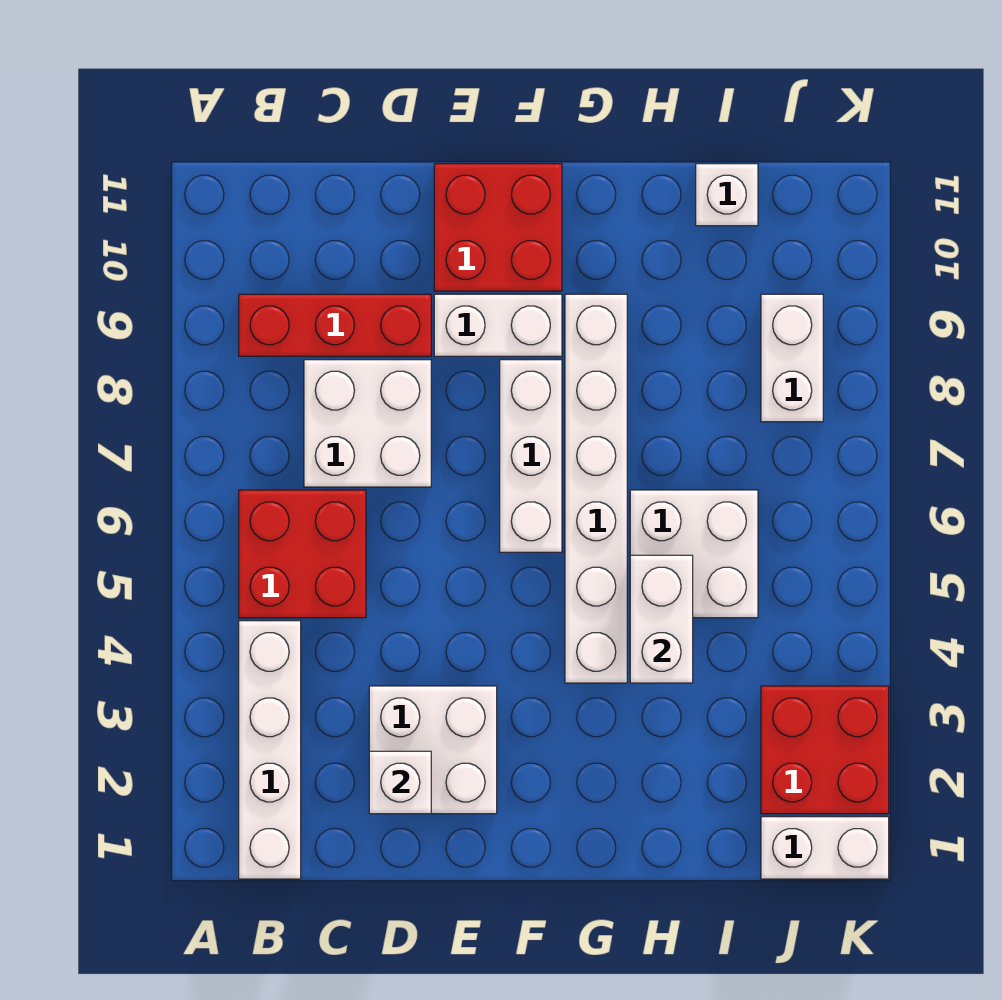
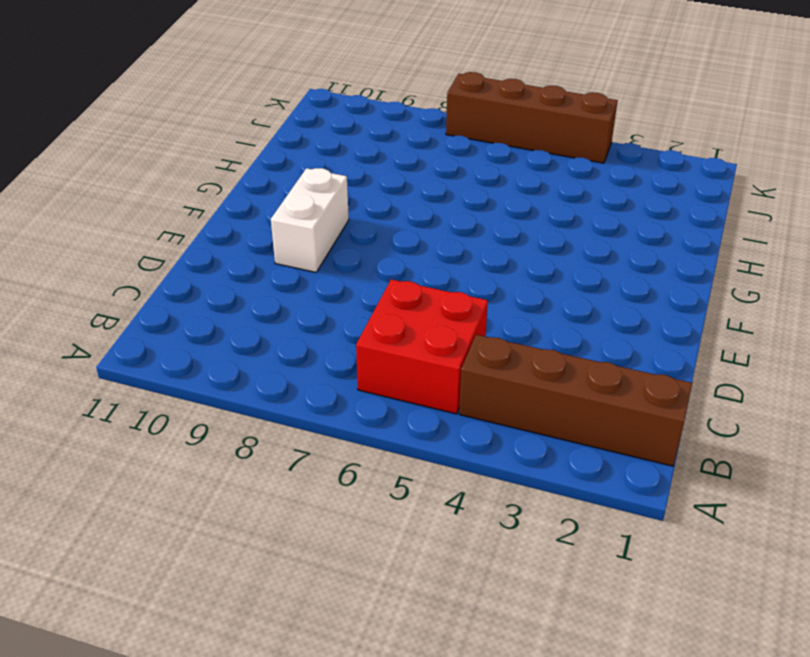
brown brick B1:B4 level 1 -> white brick B1:B4 level 1
brown brick K4:K7 level 1 -> none
none -> red brick B9:D9 level 1
none -> white brick C7:D8 level 1
none -> white brick D2:E3 level 1

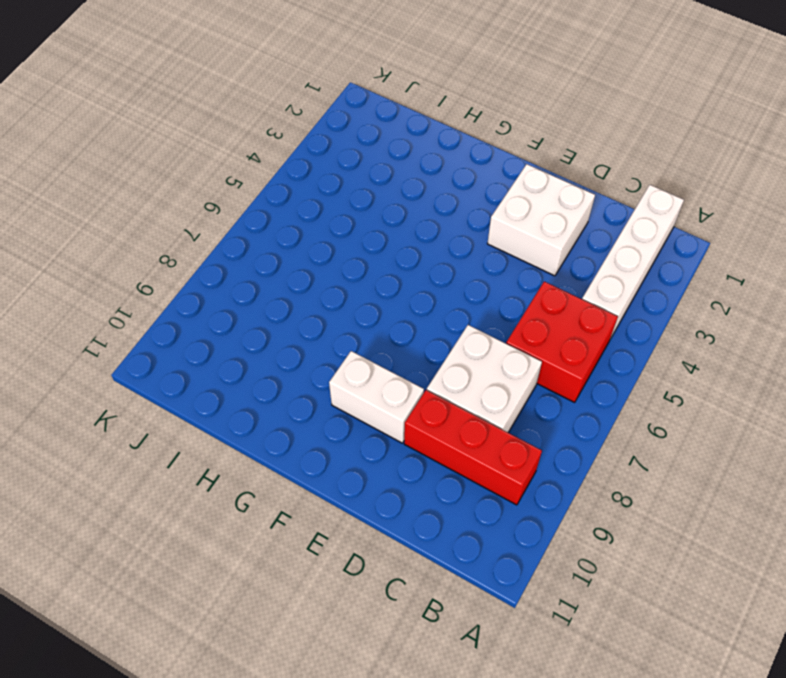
none -> red brick E10:F11 level 1
none -> white brick F6:F8 level 1
none -> white brick G4:G9 level 1

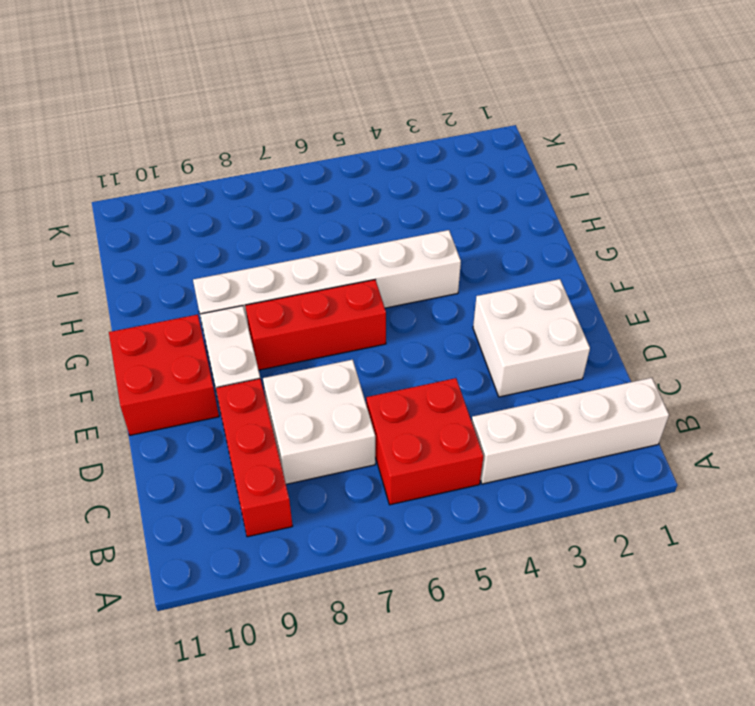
red brick F6:F8 level 1 -> white brick F6:F8 level 1
none -> white brick H5:I6 level 1
none -> white brick I11 level 1
none -> white brick J1:K1 level 1

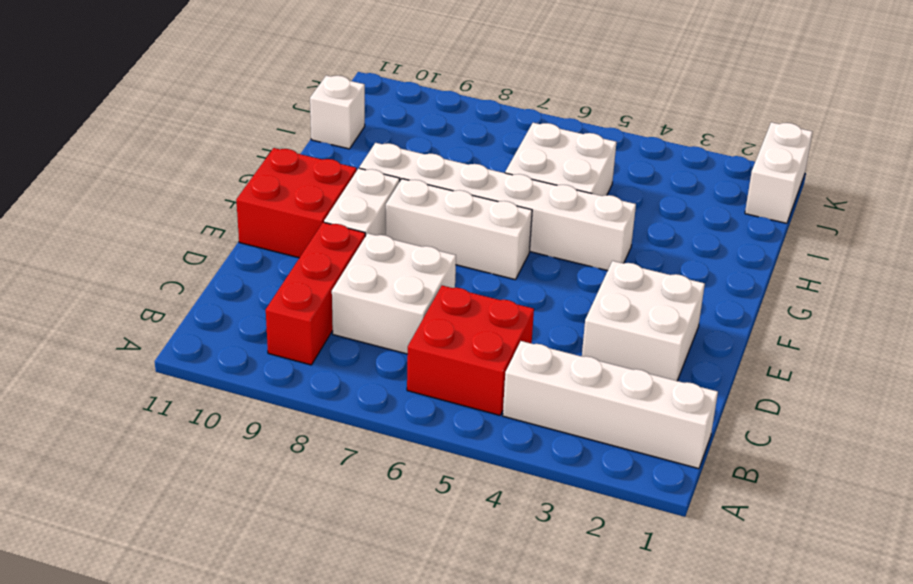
none -> red brick J2:K3 level 1
none -> white brick J8:J9 level 1
none -> white brick D2 level 2

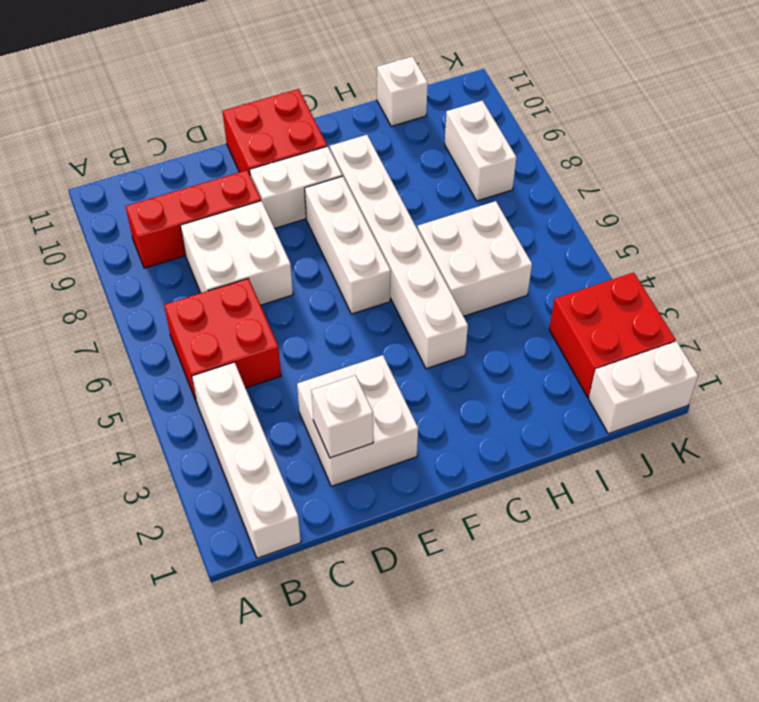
none -> white brick H4:H5 level 2

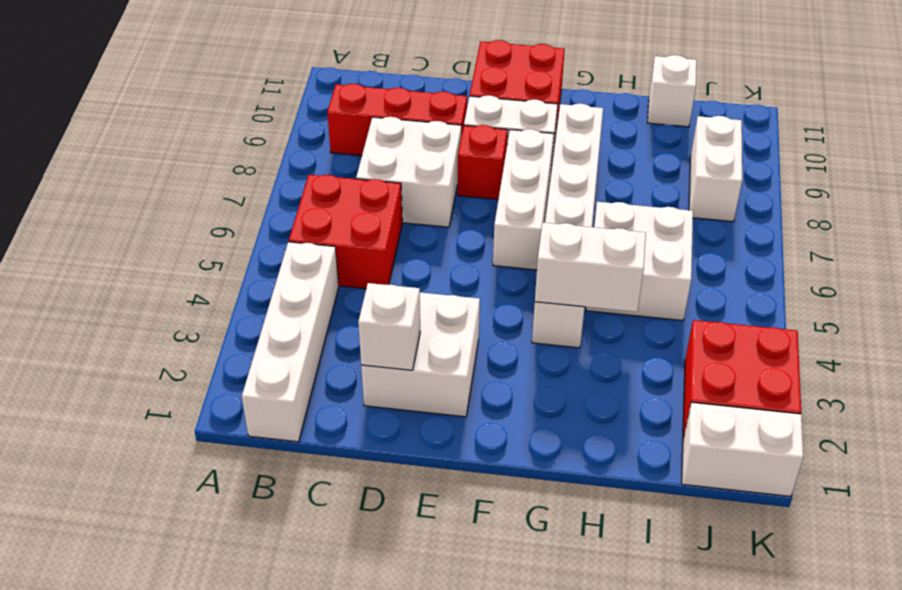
red brick E8 level 1 -> none
white brick G4:H4 level 2 -> white brick H4:H5 level 2

